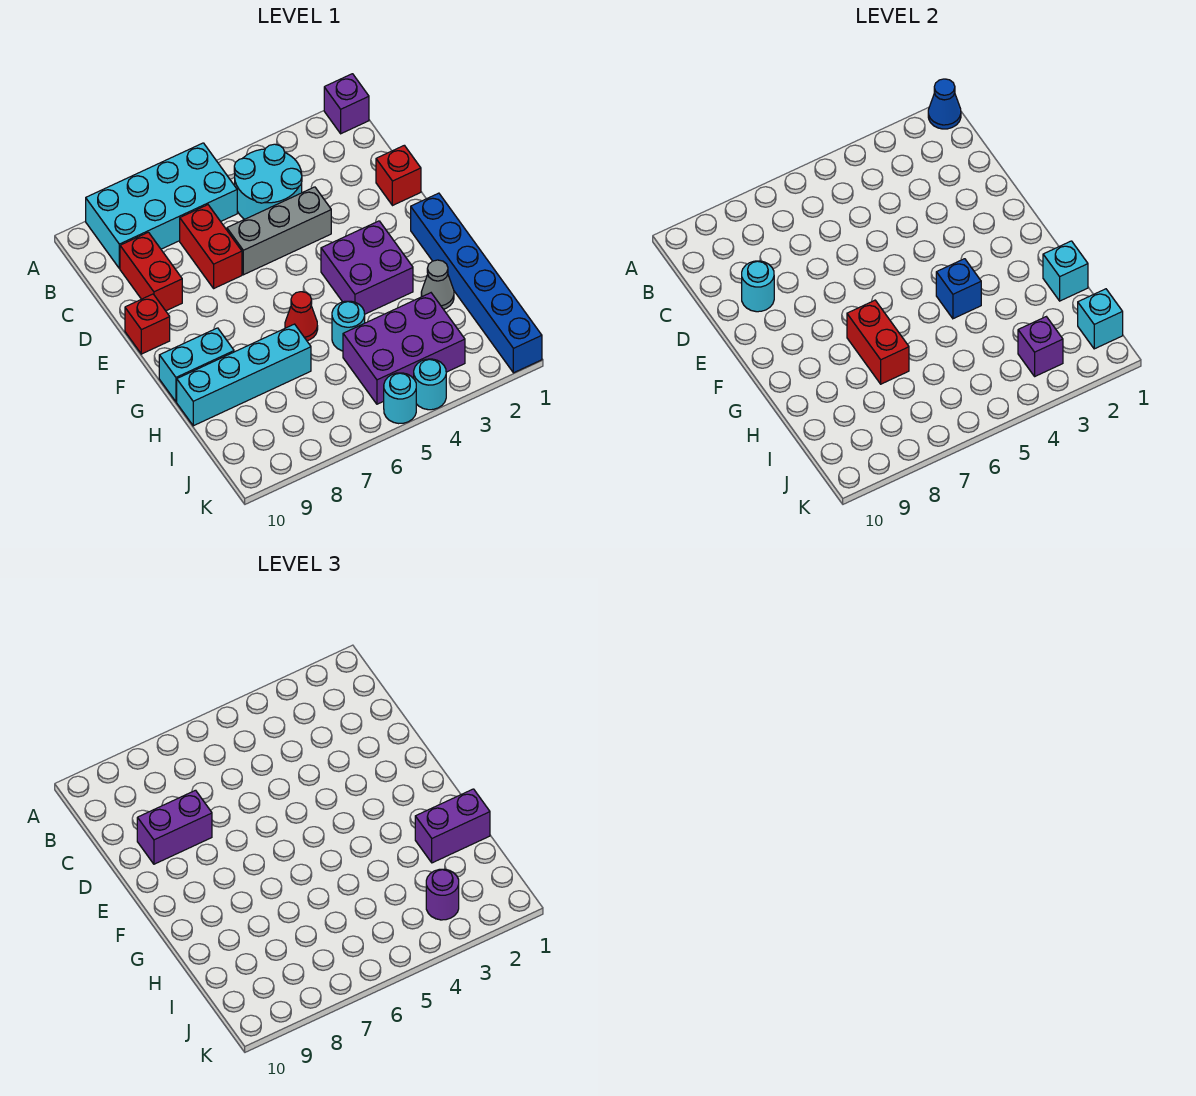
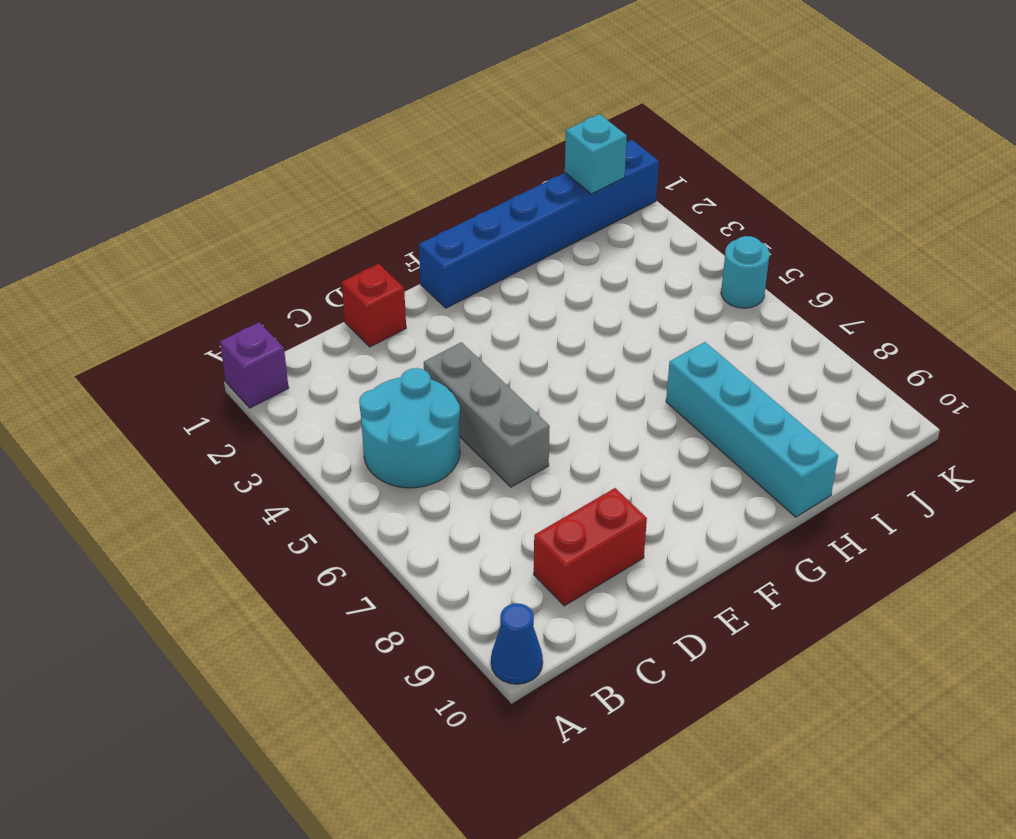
blue cone A10 level 1 -> blue cone A1 level 2
none -> cyan brick A6:B9 level 1
none -> red brick C7:D7 level 1
none -> red brick E10 level 1

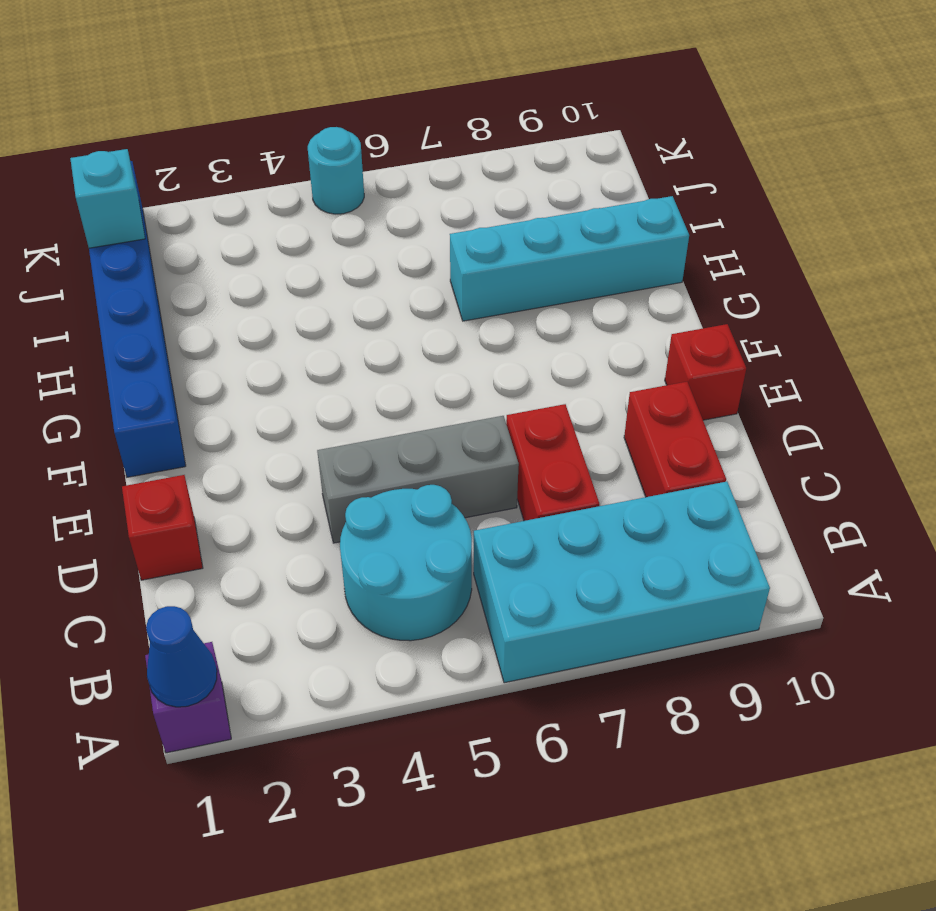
none -> purple brick F3:G4 level 1
none -> red cone G6 level 1
none -> cyan brick G9:G10 level 1

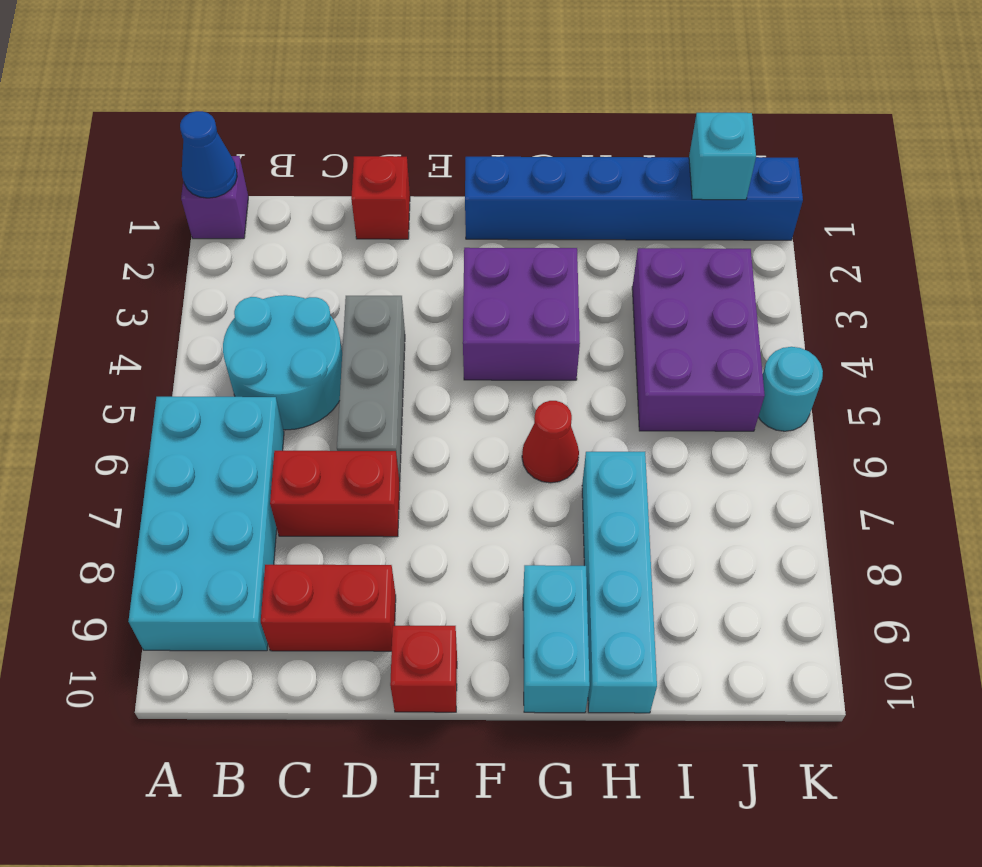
none -> grey cone H2 level 1
none -> cyan round brick H5 level 1
none -> cyan round brick K4 level 1

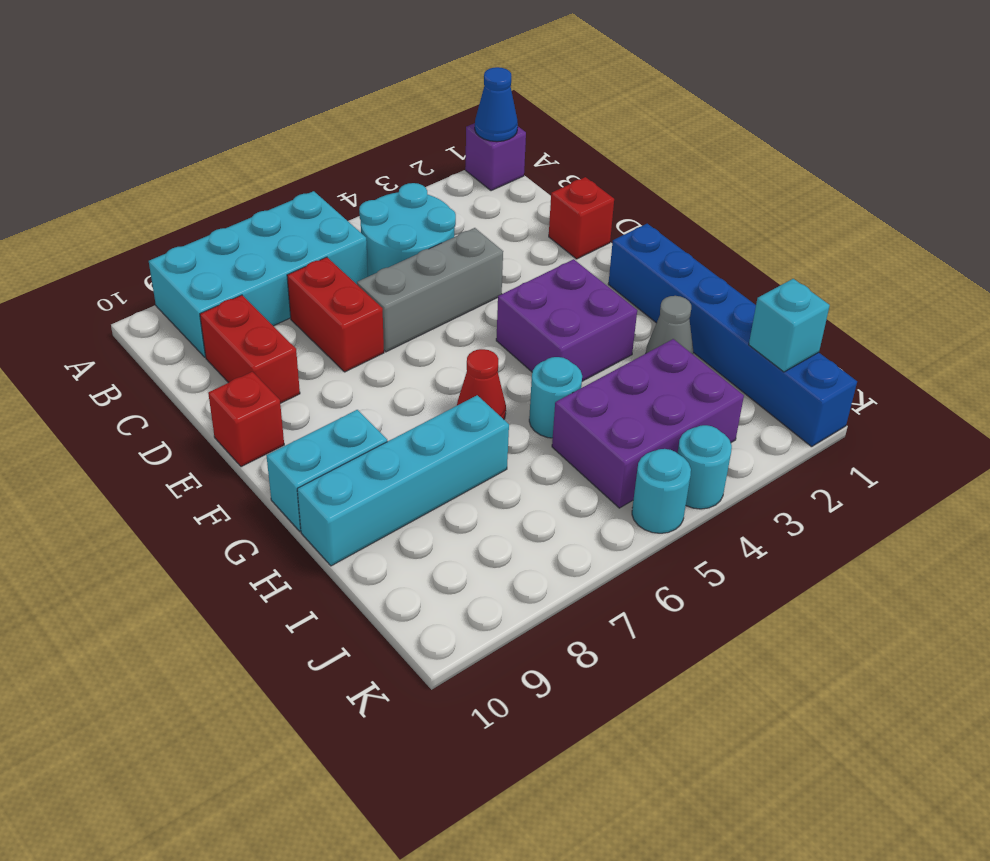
none -> cyan round brick D9 level 2
none -> blue brick G4 level 2
none -> red brick G7:H7 level 2

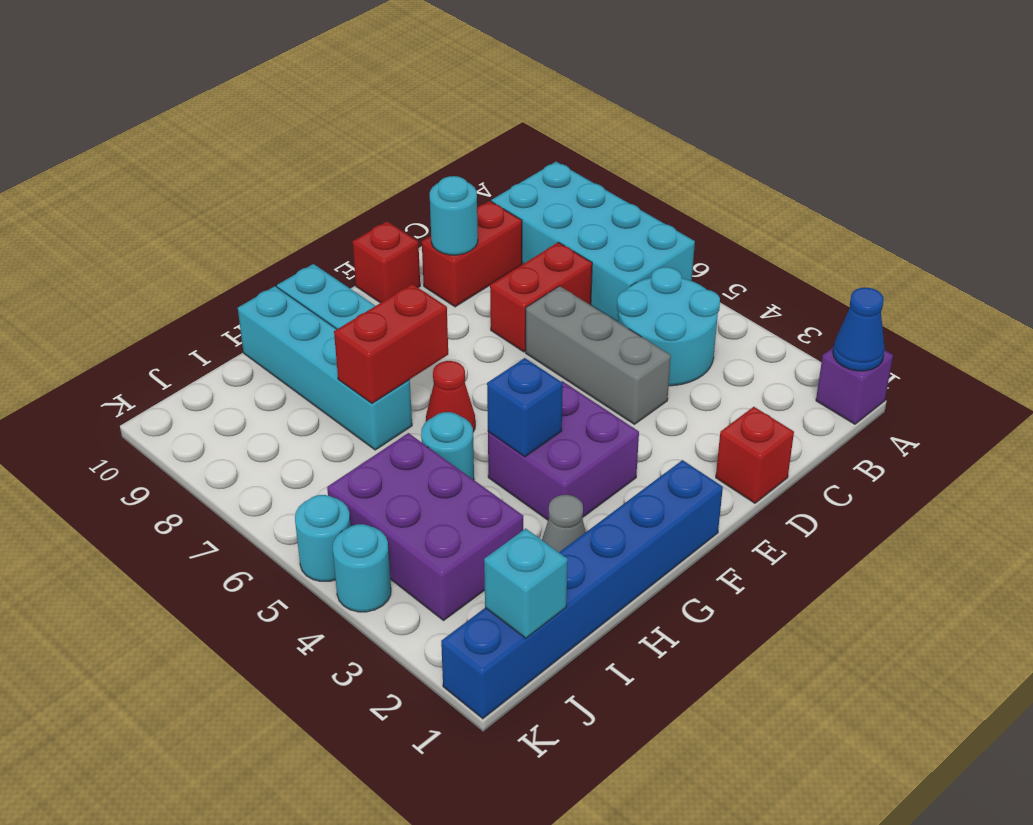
none -> cyan brick H1 level 2
none -> purple brick J3 level 2
none -> purple brick D8:D9 level 3

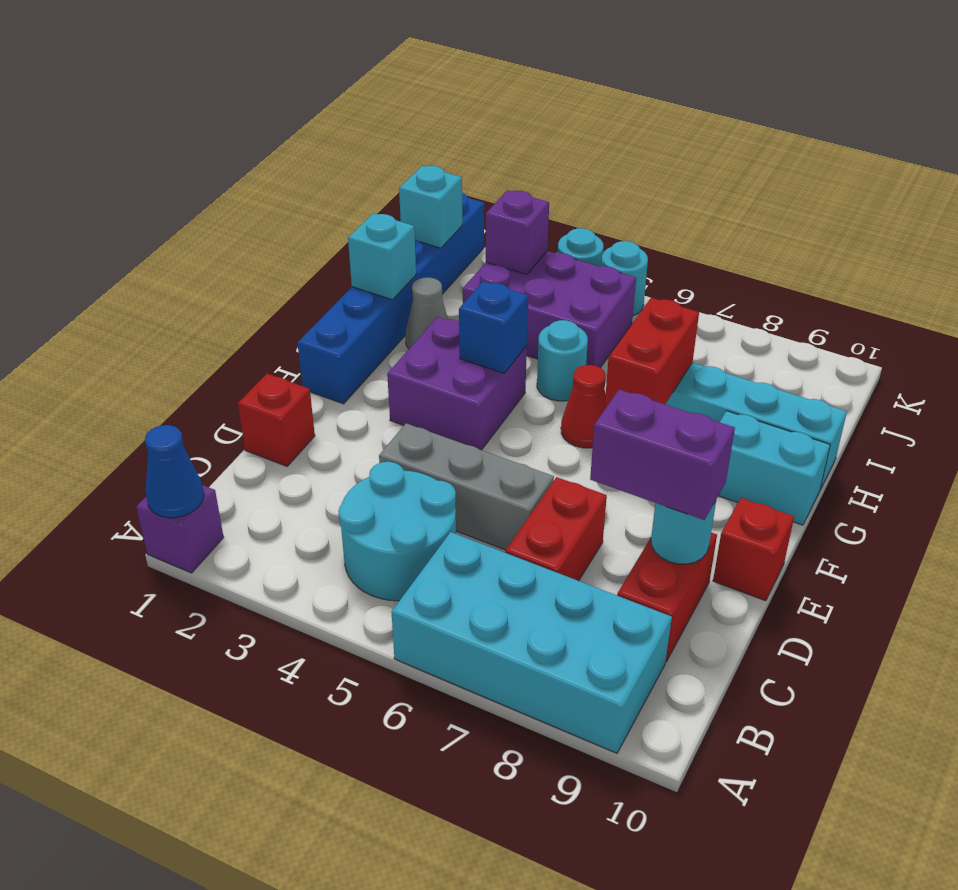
none -> purple brick H1:H2 level 3
none -> purple round brick J3 level 3

